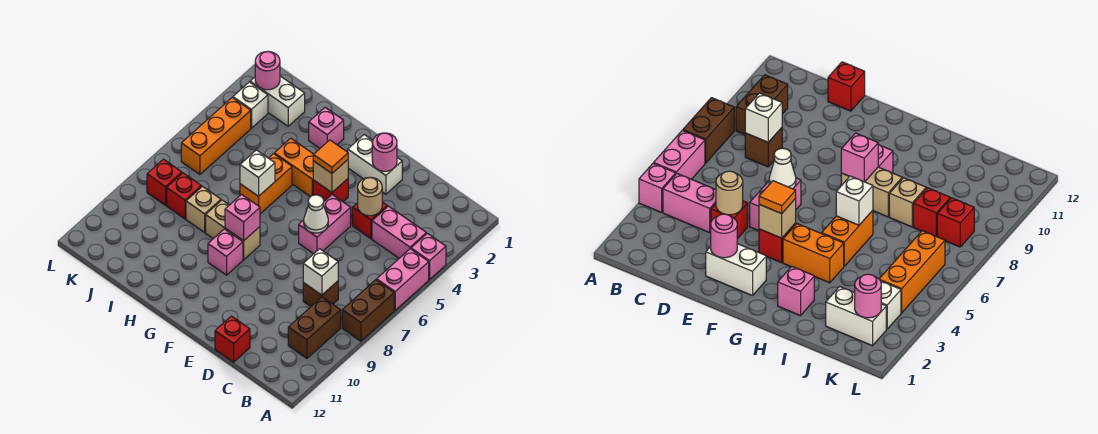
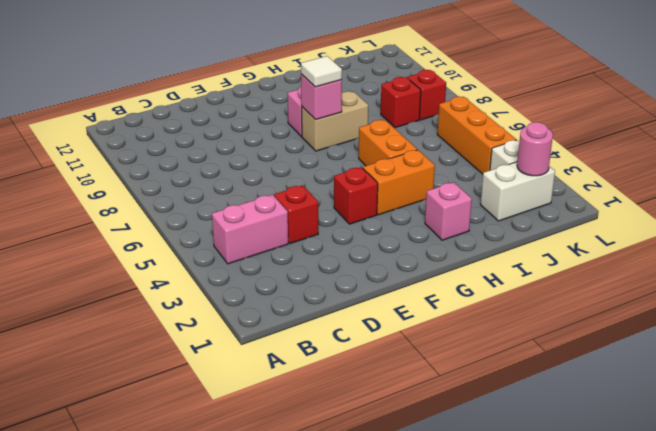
white tile G8 level 3 -> none
none -> pink brick A4 level 1
none -> pink brick A5:A6 level 1
none -> brown brick A7:A8 level 1
none -> brown brick B9:B10 level 1

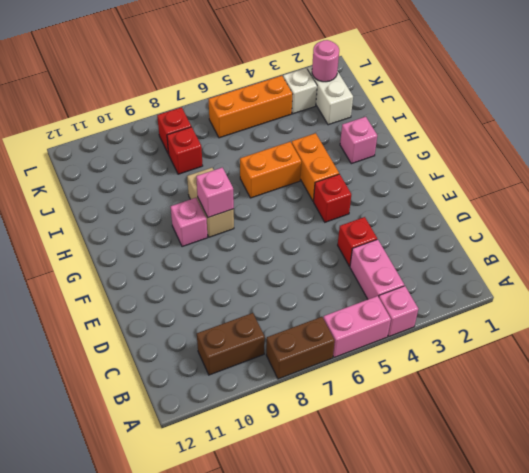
none -> brown brick C8 level 1
none -> red brick D12 level 1
none -> white brick E2:F2 level 1
none -> pink brick E5:E6 level 1

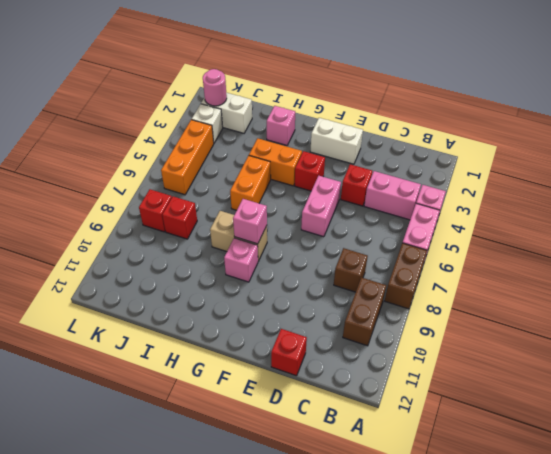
none -> tan brick I8 level 1
none -> white brick C8 level 2
none -> tan round brick D4 level 2
none -> pink round brick E2 level 2

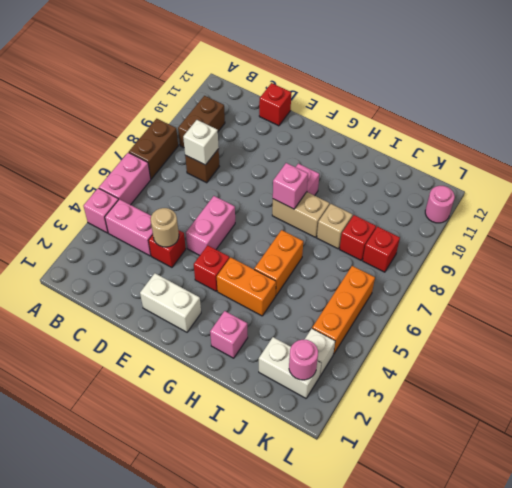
pink round brick L11 level 1 -> pink round brick E2 level 2
none -> white cone E6 level 2
none -> tan brick F4 level 2
none -> white brick H6 level 2
none -> orange tile F4 level 3

